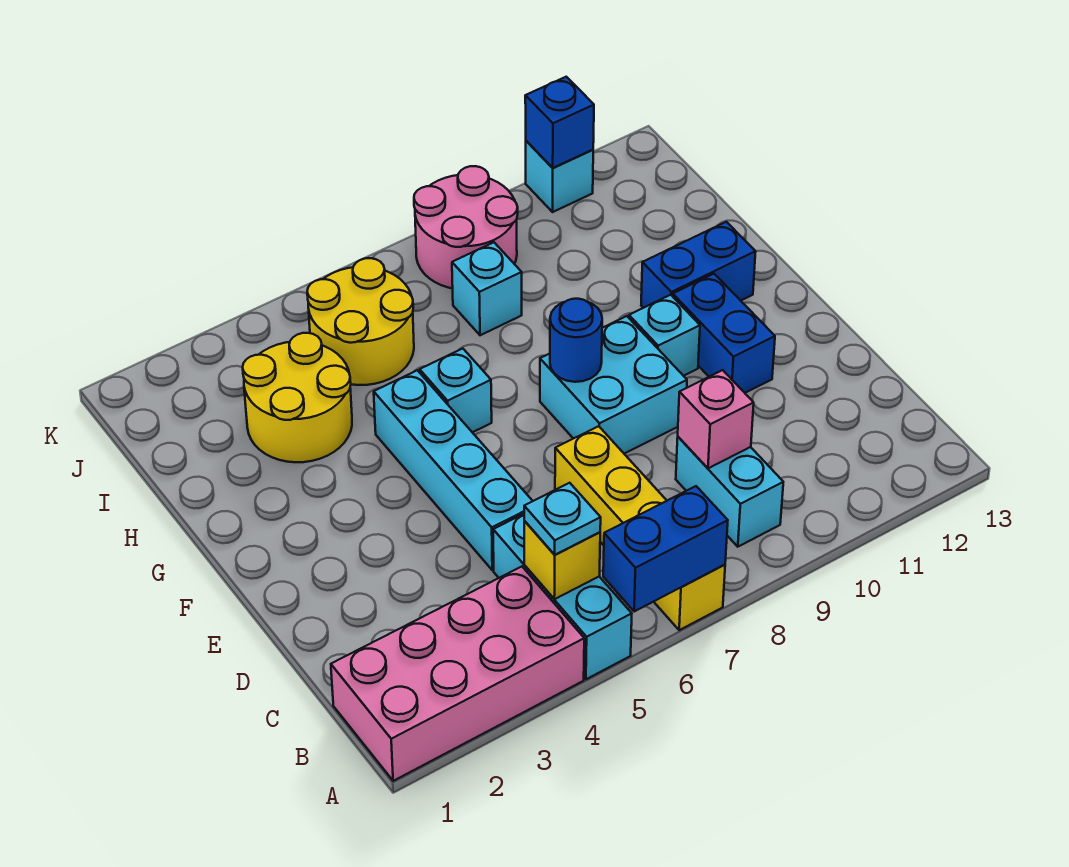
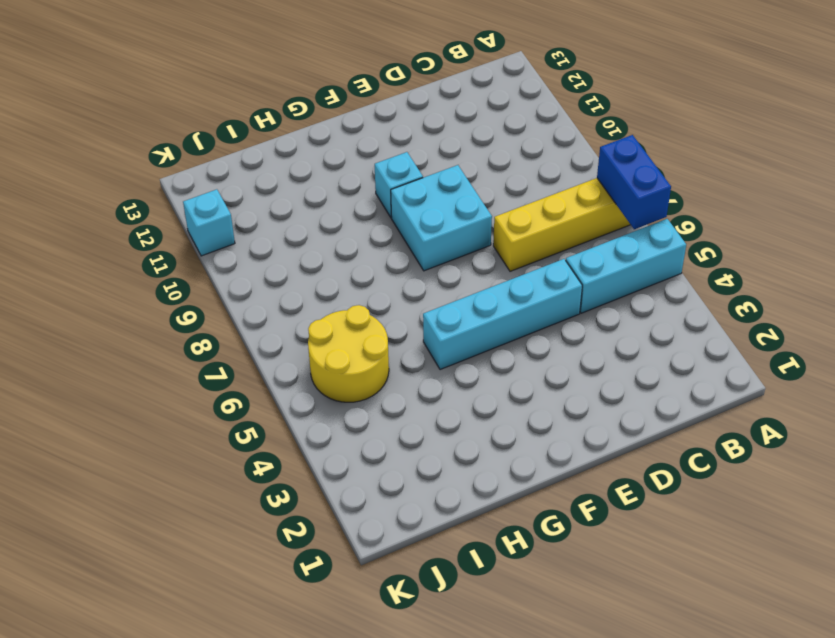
none -> pink brick A1:B4 level 1
none -> cyan brick B9:C9 level 1
none -> blue brick E11:F11 level 1

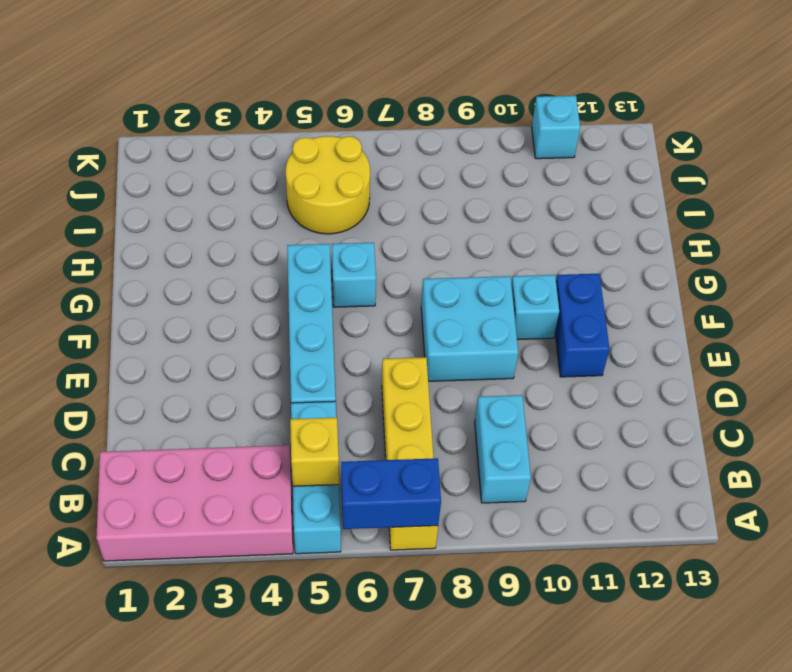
none -> blue brick G11:G12 level 1
none -> yellow round brick H3:I4 level 1
none -> cyan brick I8 level 1

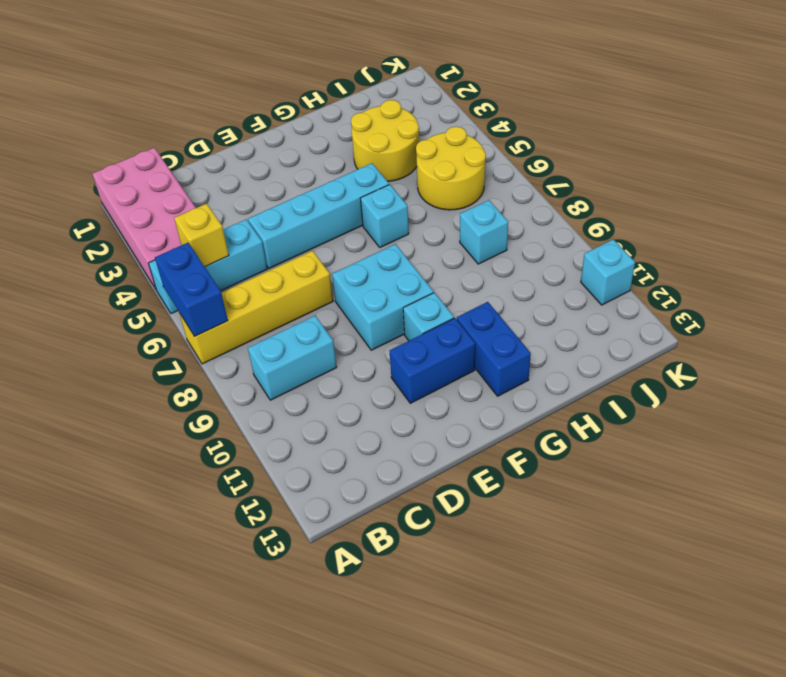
none -> pink round brick J8:K9 level 1
none -> pink brick C9 level 2
none -> blue round brick F8 level 2

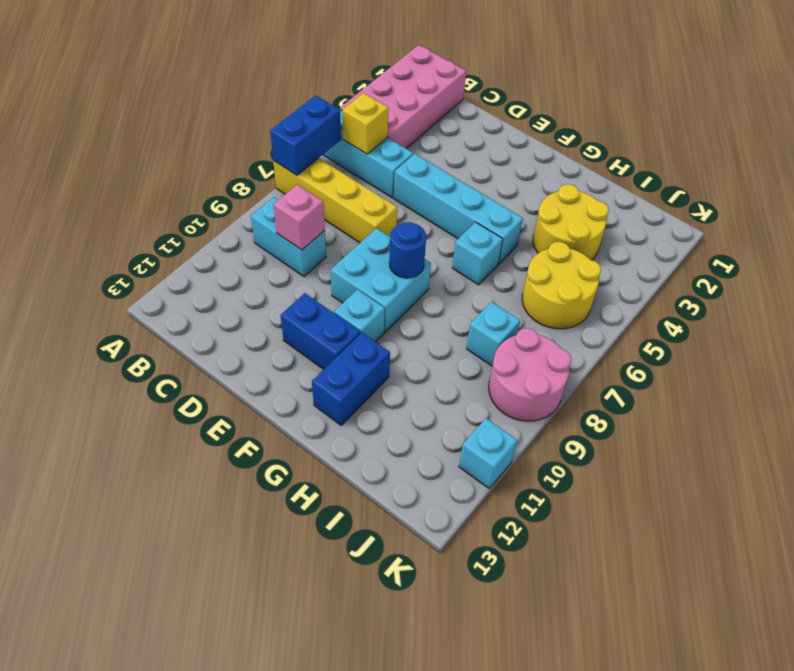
none -> blue brick K11 level 2
none -> cyan plate B5 level 3

